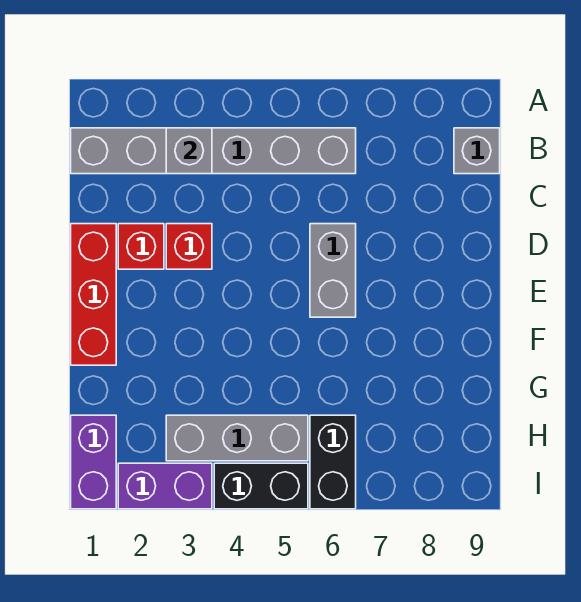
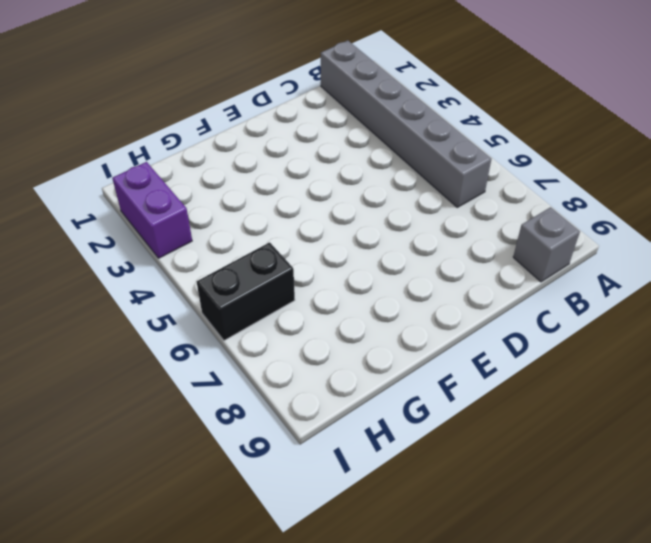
none -> red brick D1:F1 level 1
none -> red brick D2 level 1
none -> red brick D3 level 1

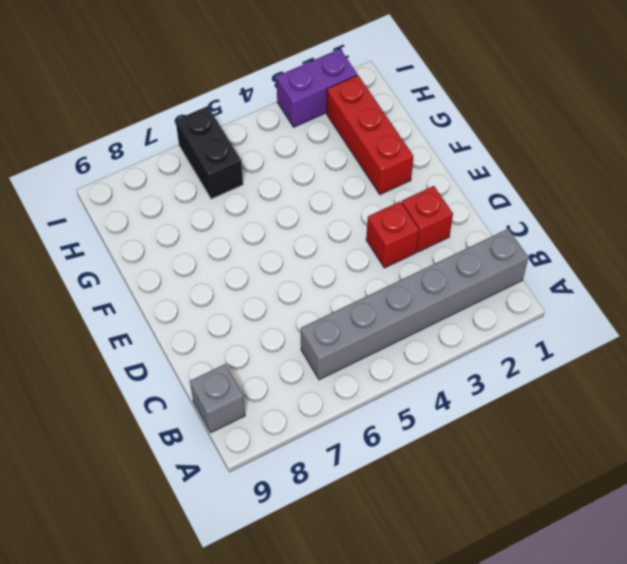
red brick F2:H2 level 1 -> red brick D1:F1 level 1
none -> grey brick D6:E6 level 1
none -> purple brick H1:I1 level 1
none -> grey brick H3:H5 level 1

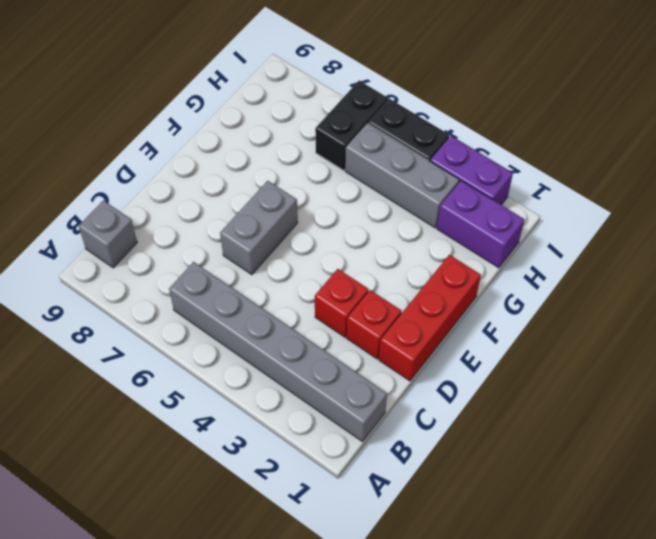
purple brick H1:H2 level 1 -> purple brick H1:I1 level 1
none -> grey brick B3 level 2

